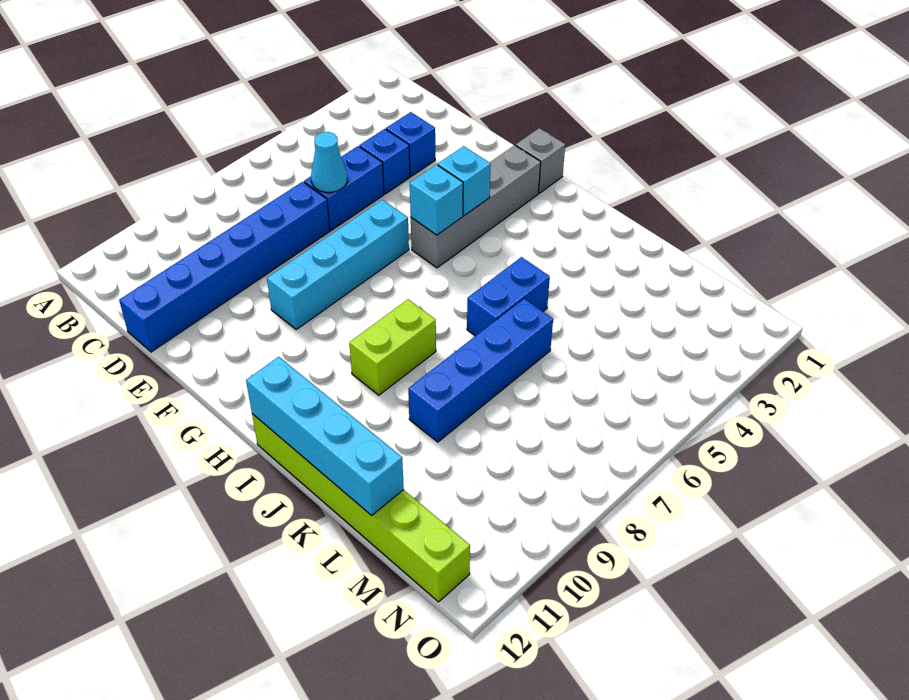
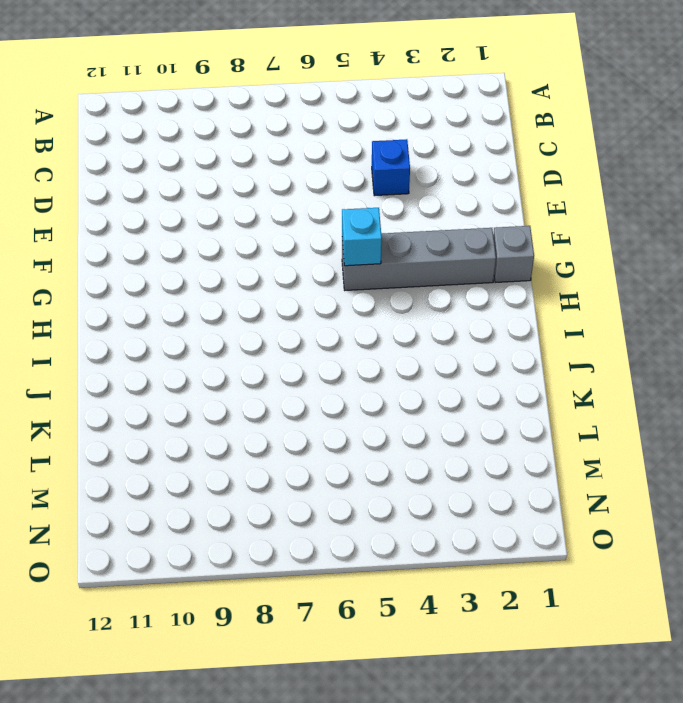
none -> blue brick D3 level 1
none -> blue brick D5:D6 level 1
none -> blue brick D7:D12 level 1

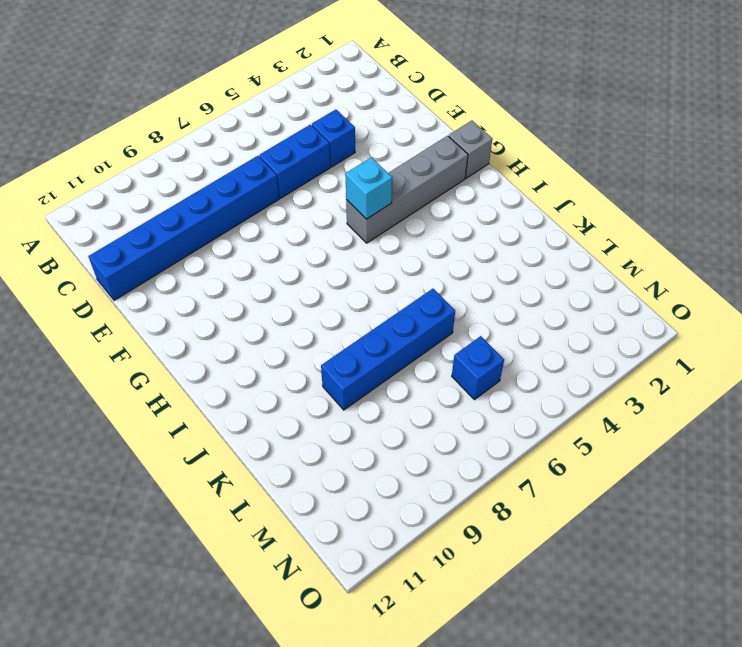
blue brick M6 level 1 -> blue brick D3 level 1
none -> cyan brick F6:F9 level 1
none -> lime brick I8:I9 level 1
none -> lime brick I12:N12 level 1

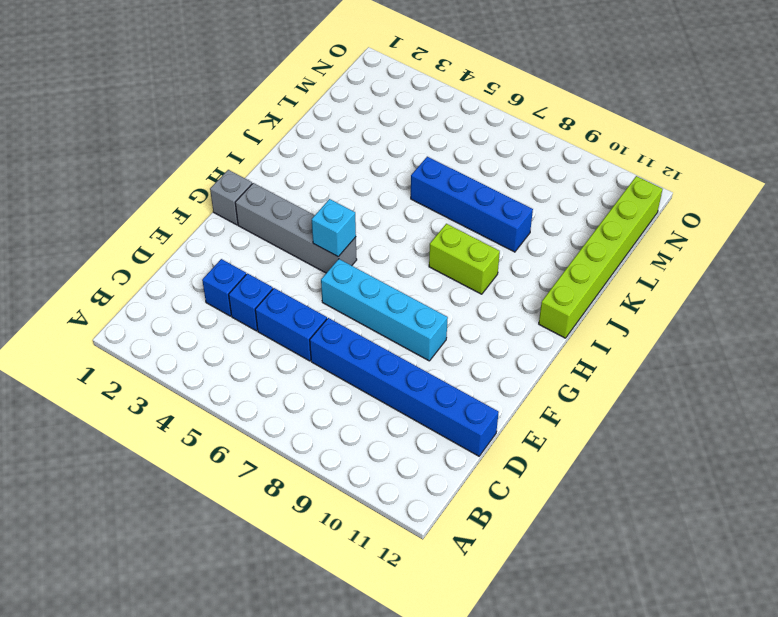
none -> blue brick J5:J6 level 1
none -> cyan cone D6 level 2
none -> cyan brick G4 level 2

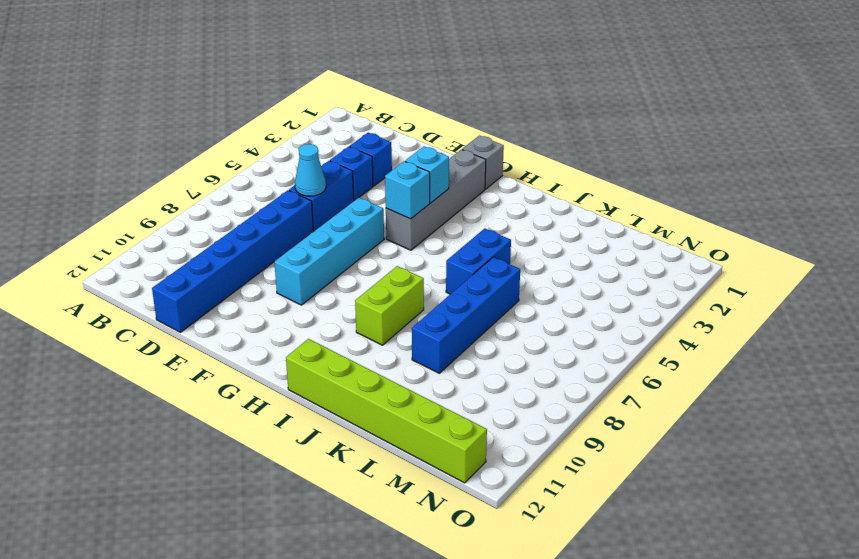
none -> cyan brick I12:L12 level 2

